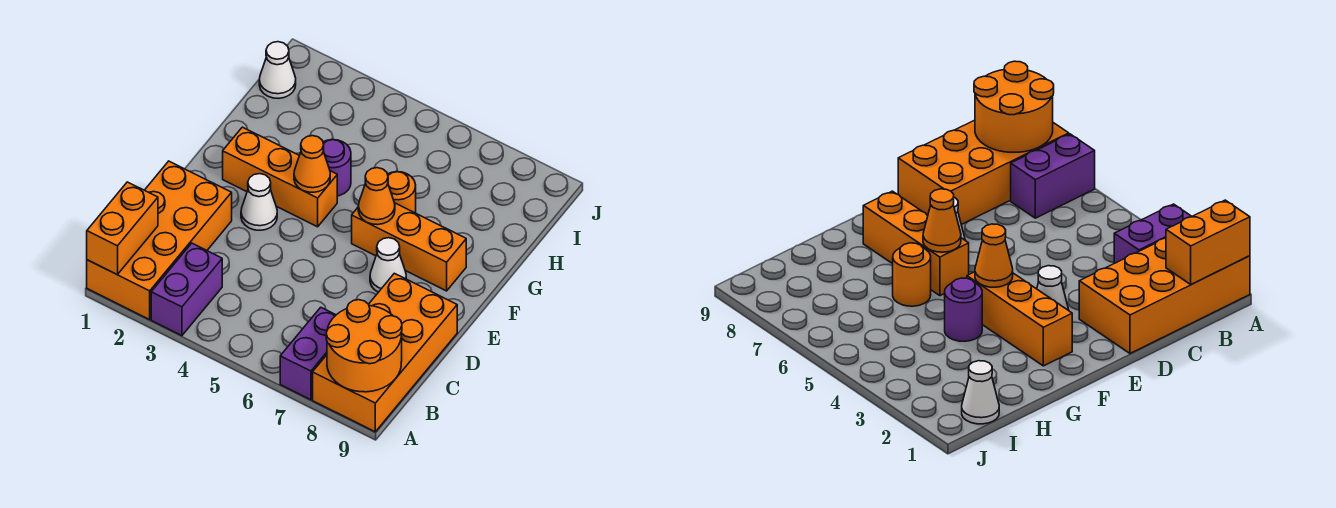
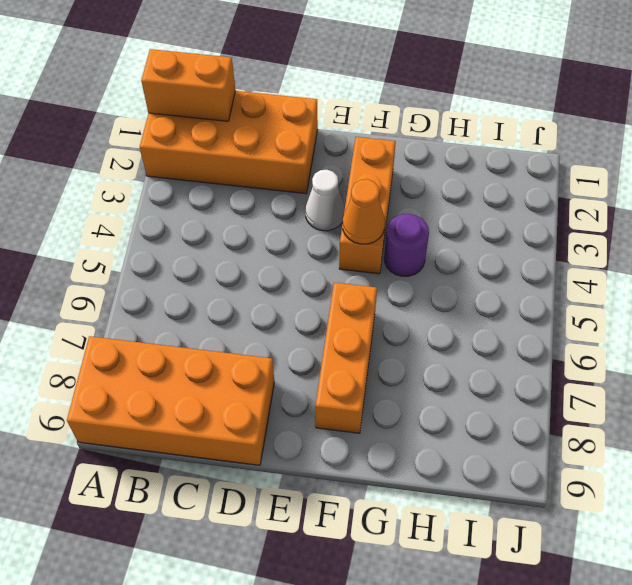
none -> purple brick A3:B3 level 1
none -> purple brick A7:B7 level 1
none -> white cone E7 level 1

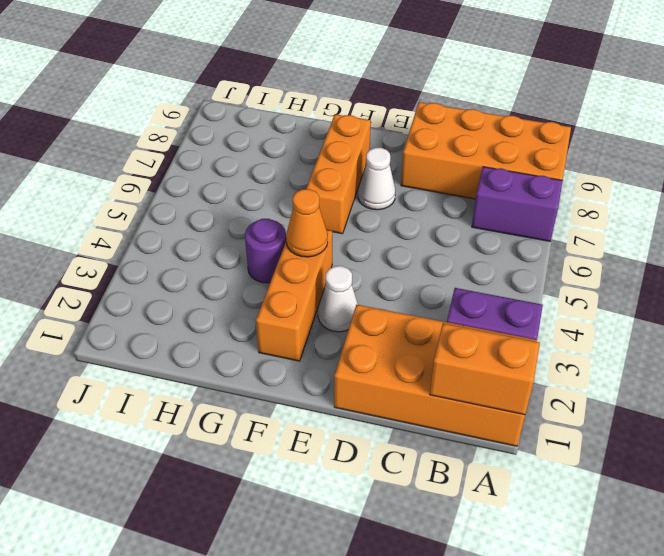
none -> orange round brick G6 level 1
none -> white cone I1 level 1
none -> orange round brick A8:B9 level 2

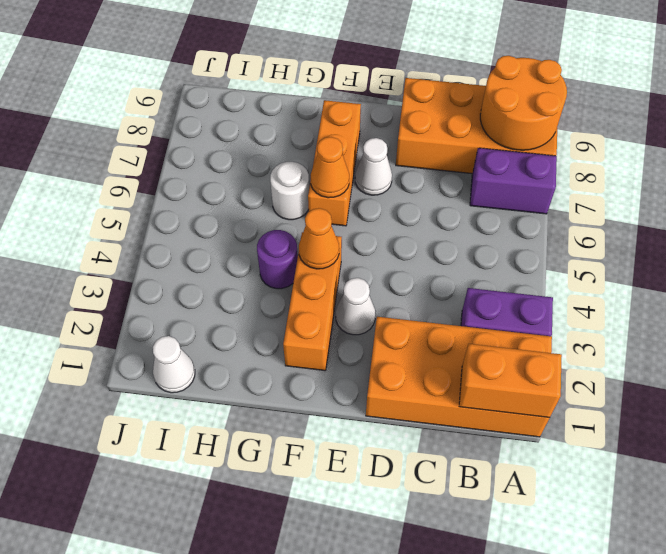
white round brick G6 level 1 -> orange round brick G6 level 1

